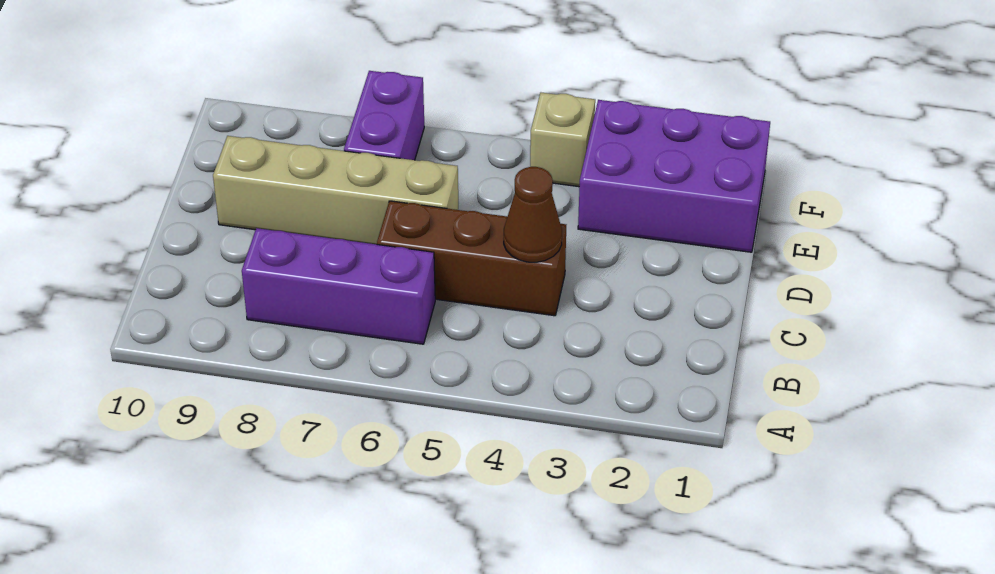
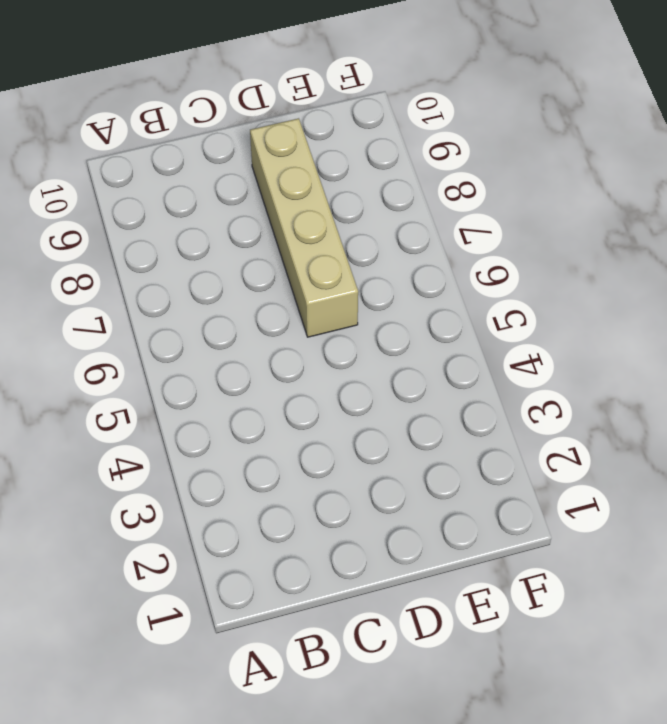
none -> purple brick B6:B8 level 1
none -> brown brick C4:C6 level 1

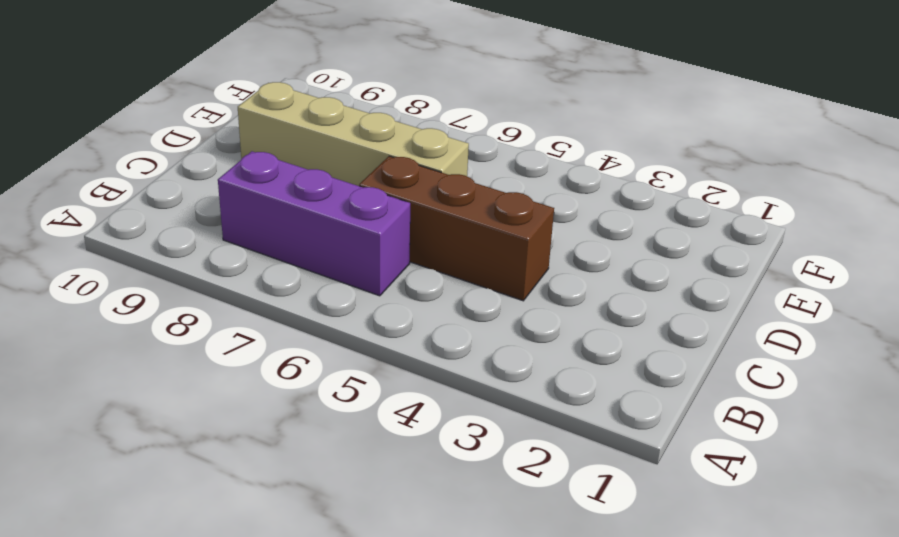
none -> purple brick E1:F3 level 1
none -> purple brick E7:F7 level 1

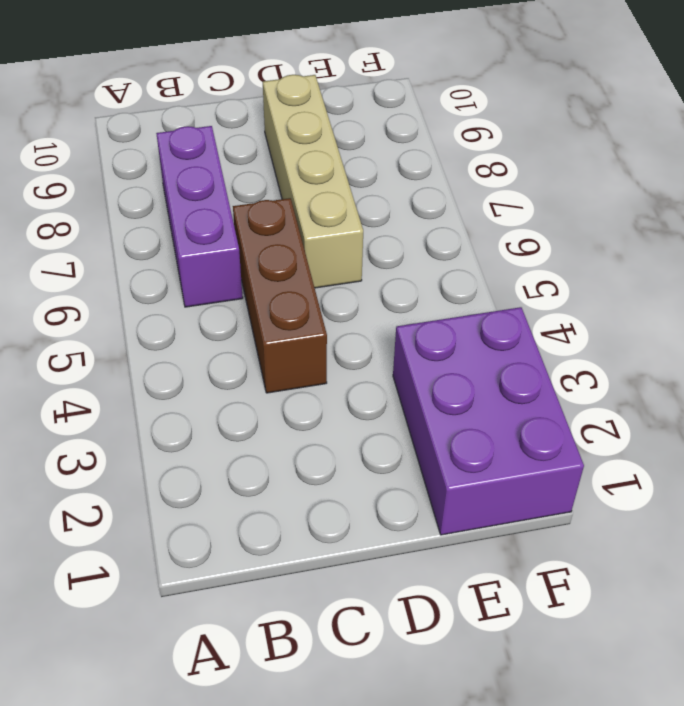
none -> purple brick E7:F7 level 1
none -> tan brick F4 level 1

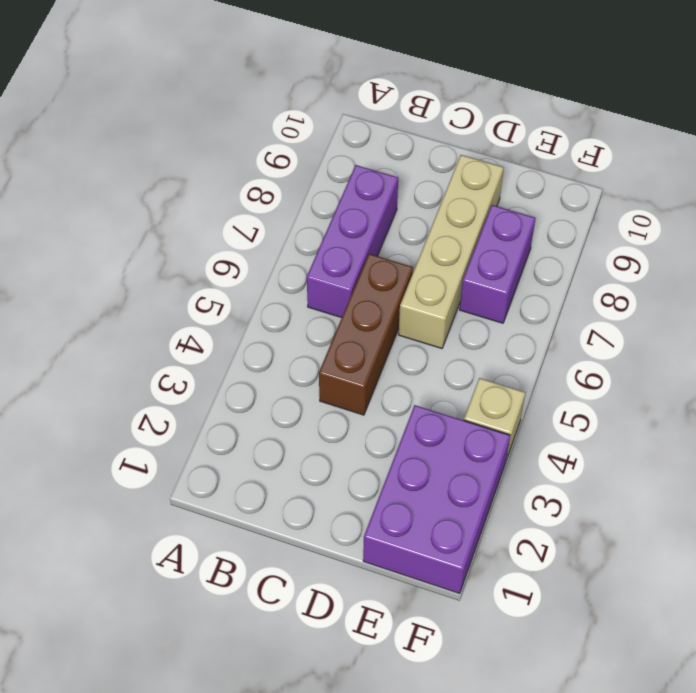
purple brick E7:E8 level 1 -> purple brick E7:F7 level 1
none -> brown cone C4 level 2

